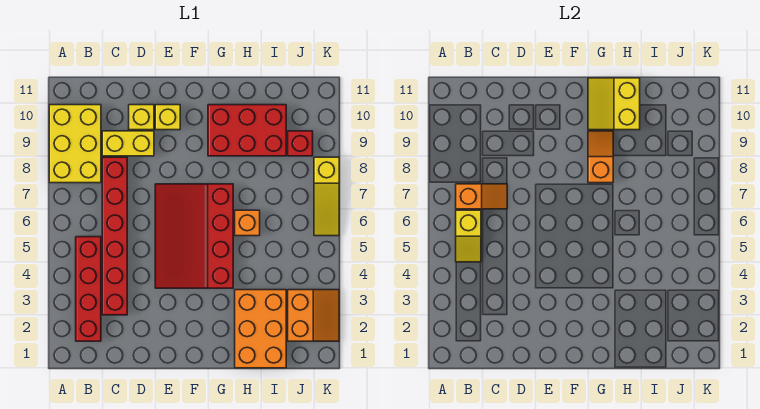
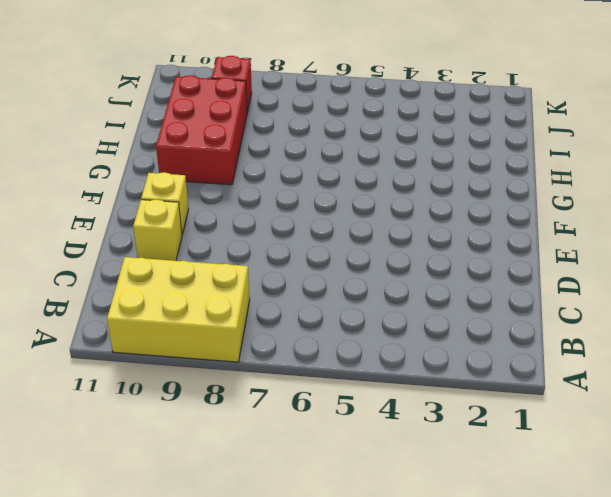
none -> red brick B2:B5 level 1
none -> red brick C3:C8 level 1
none -> yellow brick C9:D9 level 1

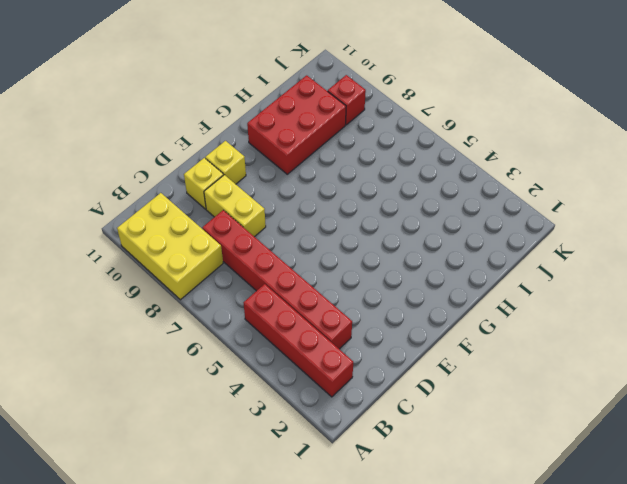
yellow brick D8:D9 level 1 -> yellow brick C9:D9 level 1
none -> red slope E4:G7 level 1 top G
none -> orange brick H1:I3 level 1
none -> orange brick H6 level 1

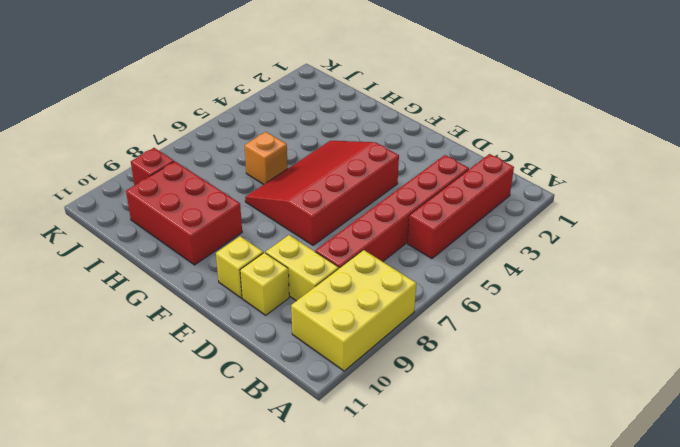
red slope E4:G7 level 1 top E -> red slope E4:G7 level 1 top G
none -> orange brick H1:I3 level 1
none -> orange slope J2:K3 level 1 top J
none -> yellow slope K6:K8 level 1 top 8

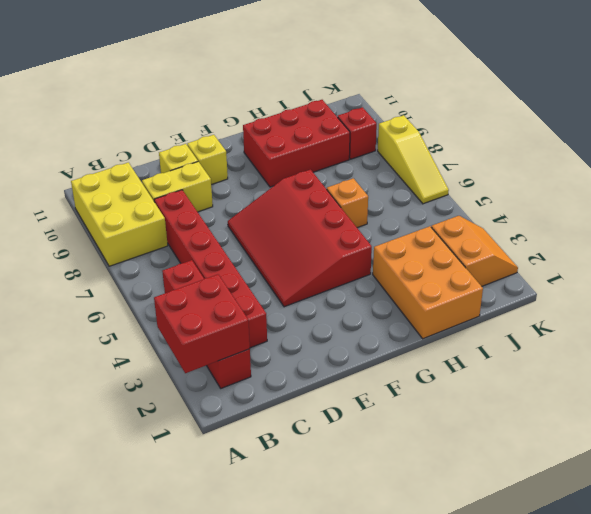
red brick A2:B3 level 2 -> none
none -> yellow slope B5:B6 level 2 top 6
none -> orange slope B7:C7 level 2 top B
none -> orange slope G8:G9 level 2 top 8

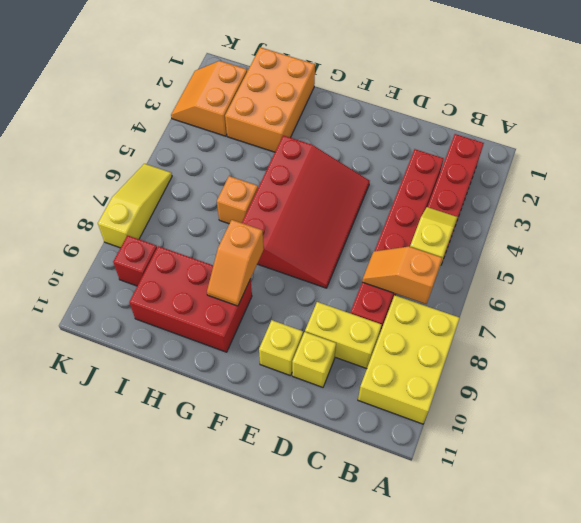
none -> yellow slope G10:H11 level 2 top H

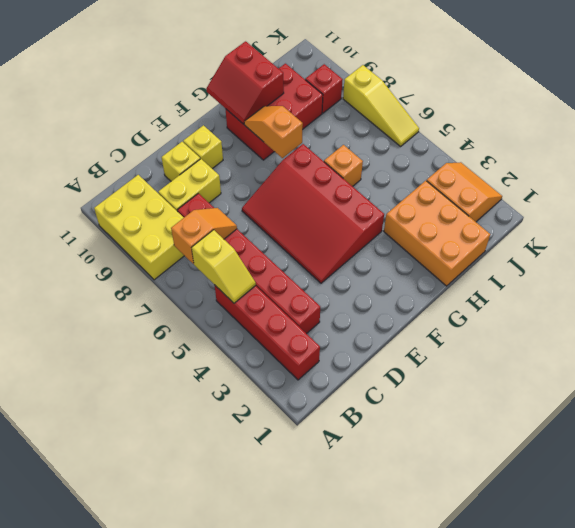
red slope G10:H11 level 2 top H -> yellow slope G10:H11 level 2 top H

